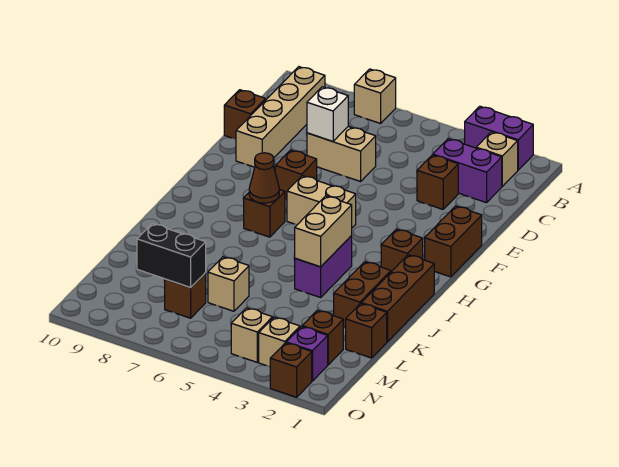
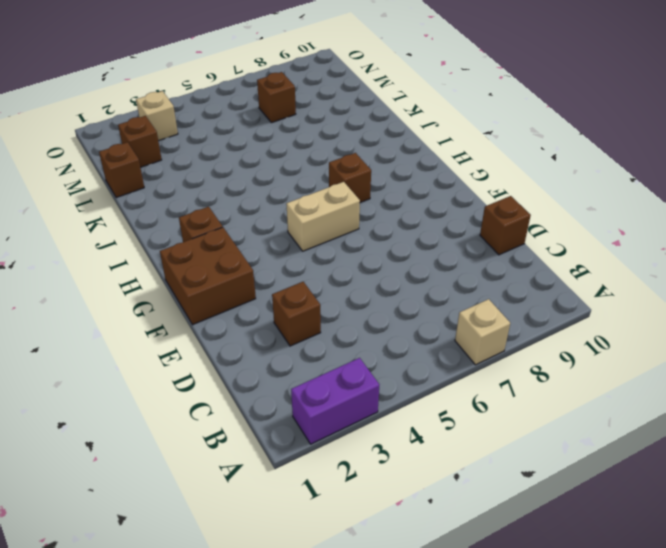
brown brick F1:G2 level 1 -> brown brick F1:G1 level 1
none -> tan brick B2 level 1
none -> tan brick B9:E9 level 1
none -> purple brick C2:C3 level 1

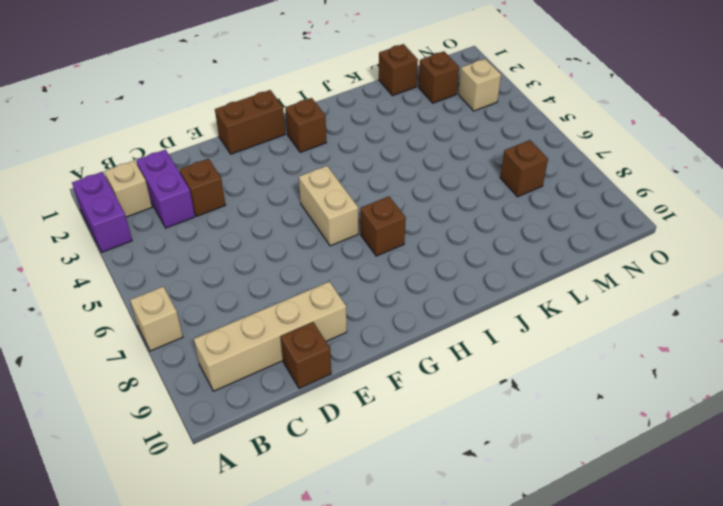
none -> tan brick D6:D7 level 1
none -> brown brick F7 level 1
none -> brown brick I1:K1 level 1

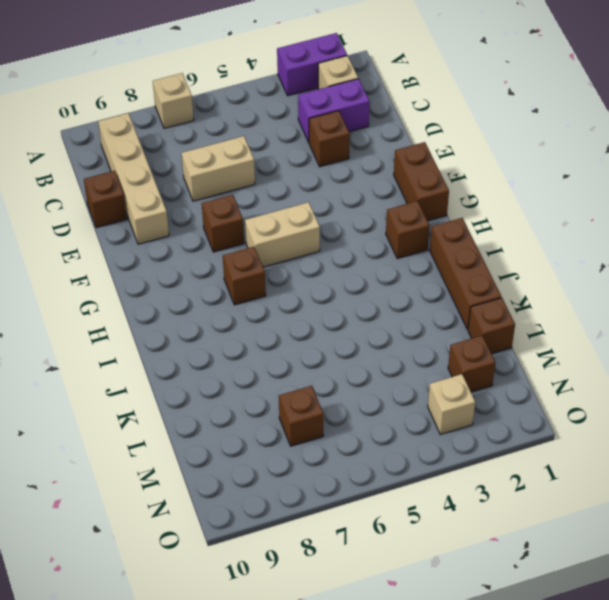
none -> purple brick I4:J4 level 1
none -> brown brick J2:K2 level 1
none -> tan brick L6 level 1

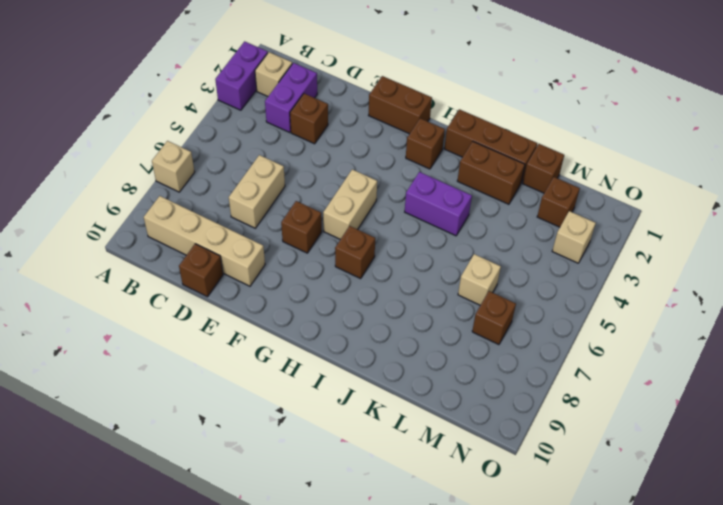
none -> purple brick N2 level 1
none -> tan brick N4 level 1
none -> brown brick O2 level 1

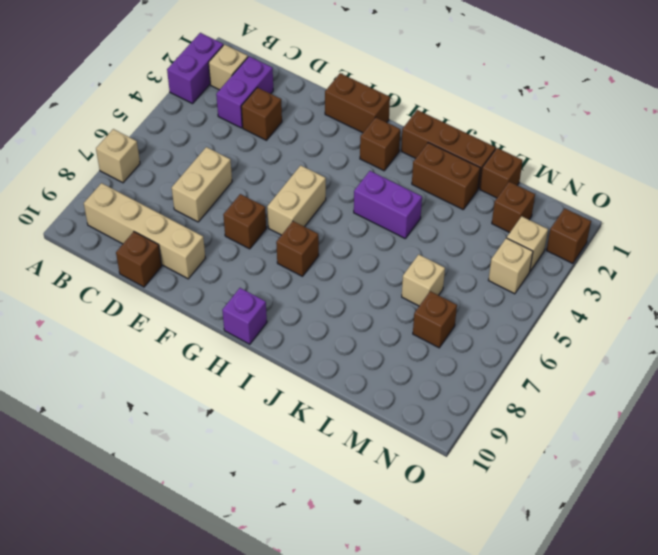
purple brick H10 level 1 -> purple brick N2 level 1
none -> white brick D7 level 2
none -> brown cone H7 level 2
none -> tan brick I4:J4 level 2

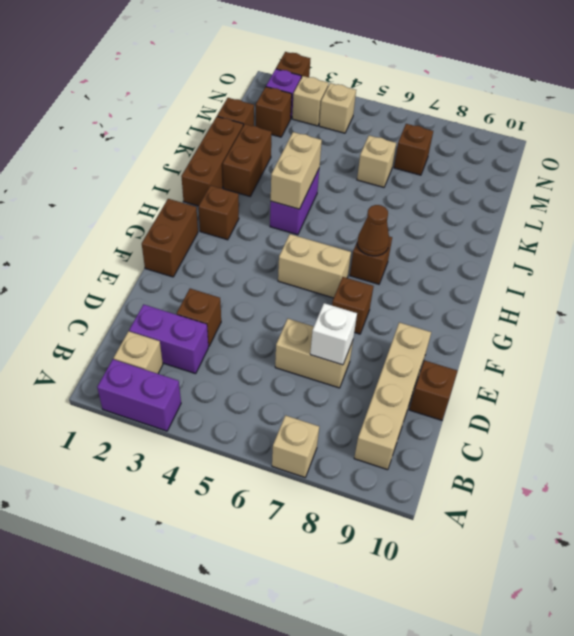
none -> black brick M7:M8 level 2

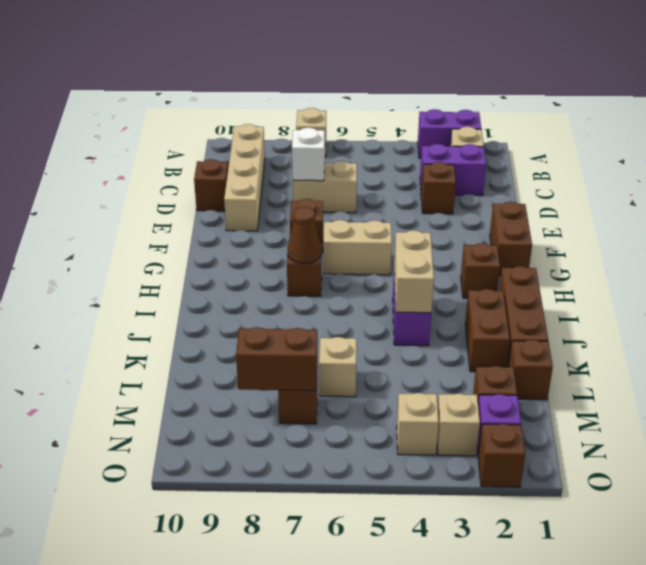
brown brick M7:M8 level 2 -> black brick M7:M8 level 2

